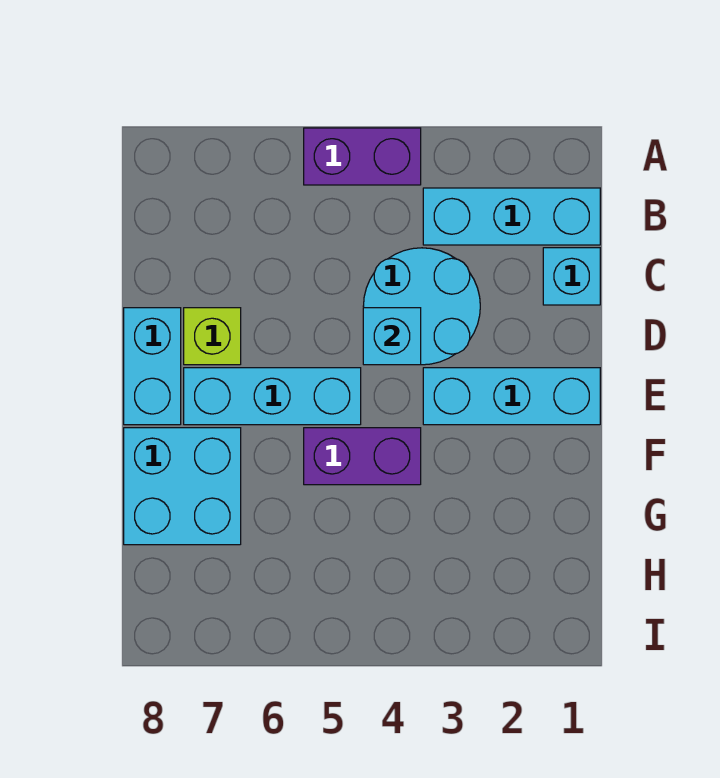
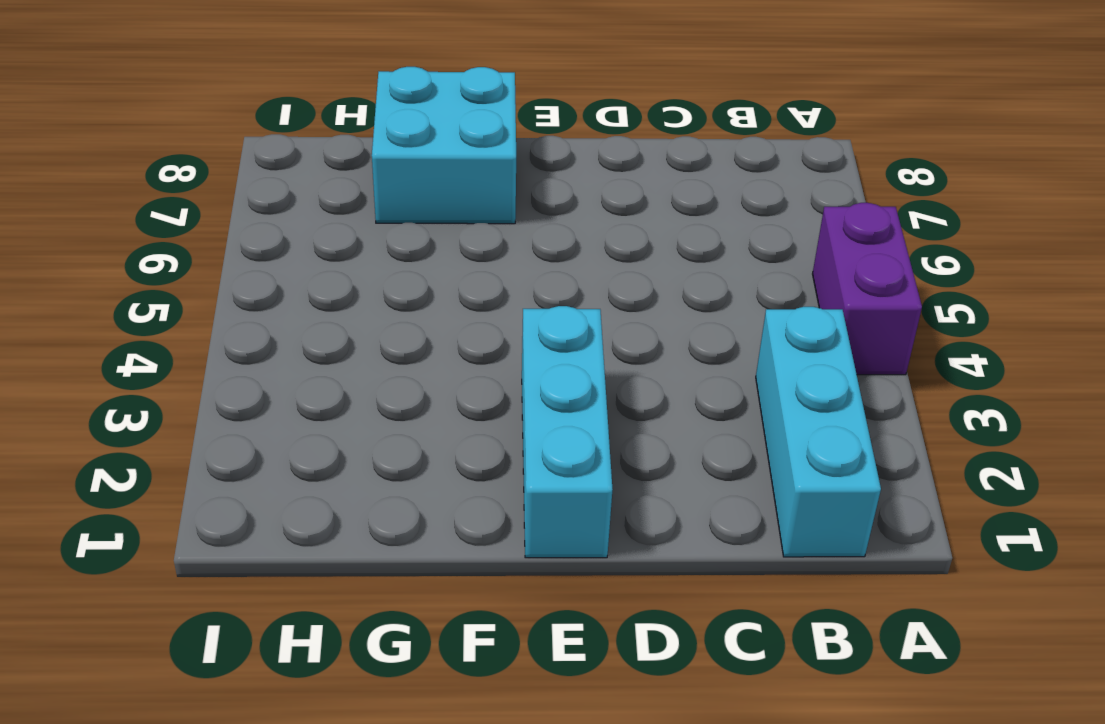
none -> cyan brick C1 level 1
none -> cyan round brick C3:D4 level 1

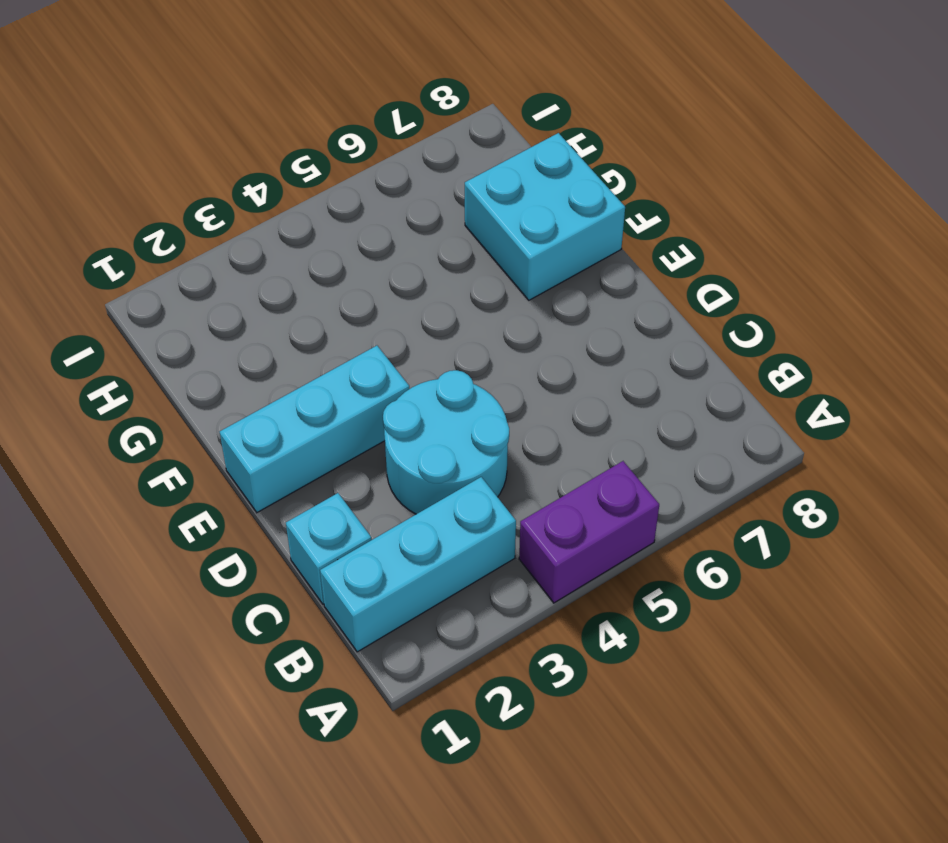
none -> lime brick D7 level 1
none -> cyan brick D8:E8 level 1

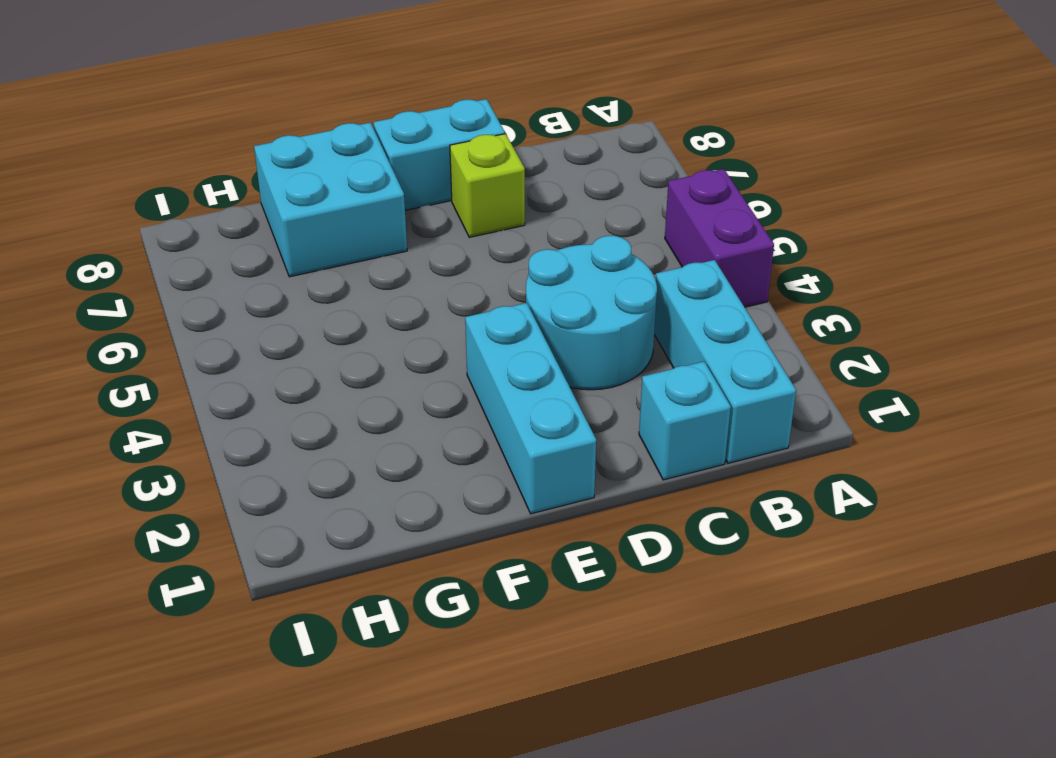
none -> cyan brick E5:E7 level 1
none -> purple brick F4:F5 level 1

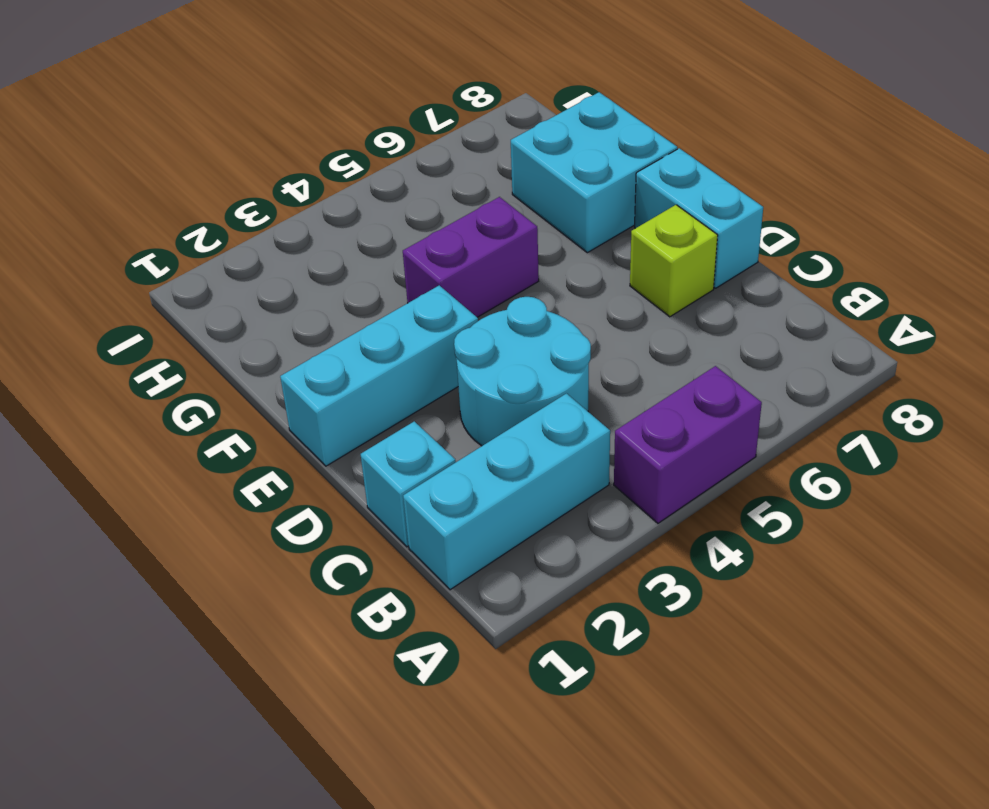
none -> cyan brick E5:E7 level 1
none -> cyan brick D4 level 2

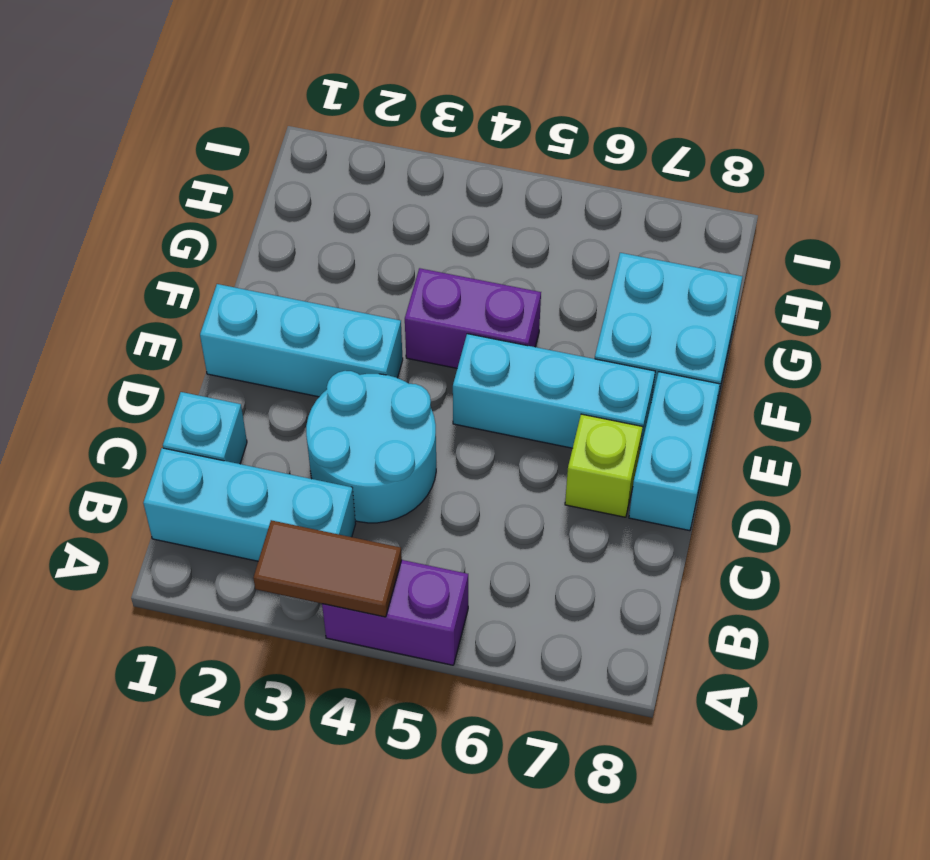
brown tile A3:A4 level 2 -> none
none -> cyan brick D4 level 2

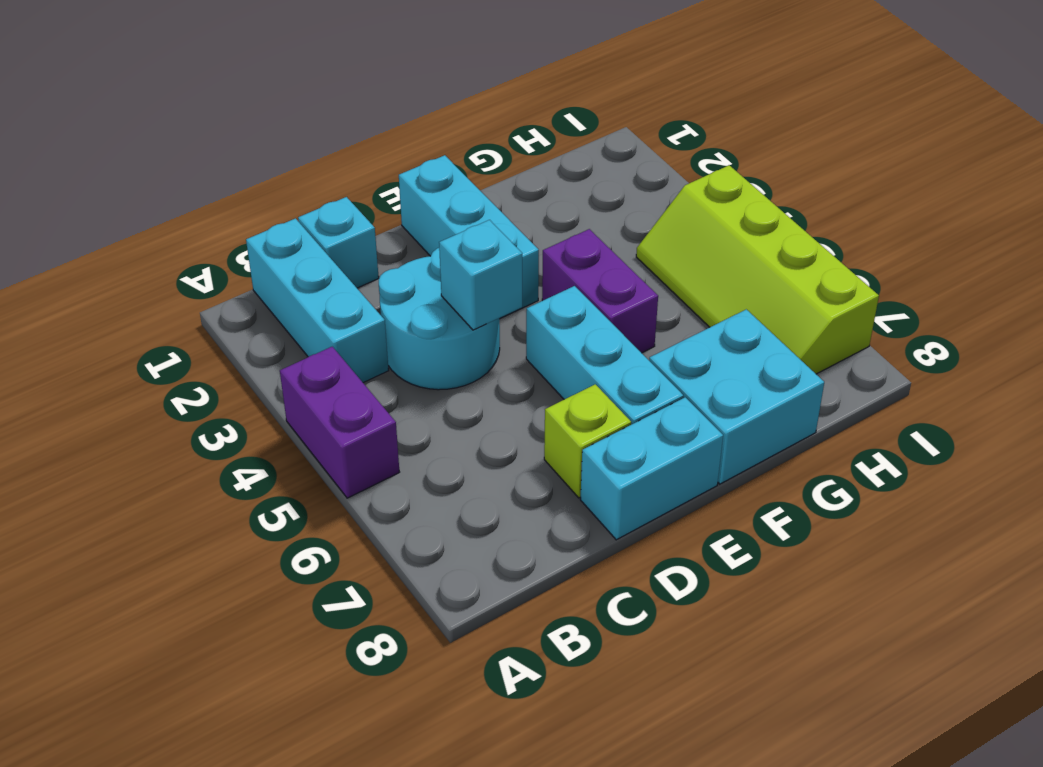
lime slope H4:I7 level 1 top I -> none

